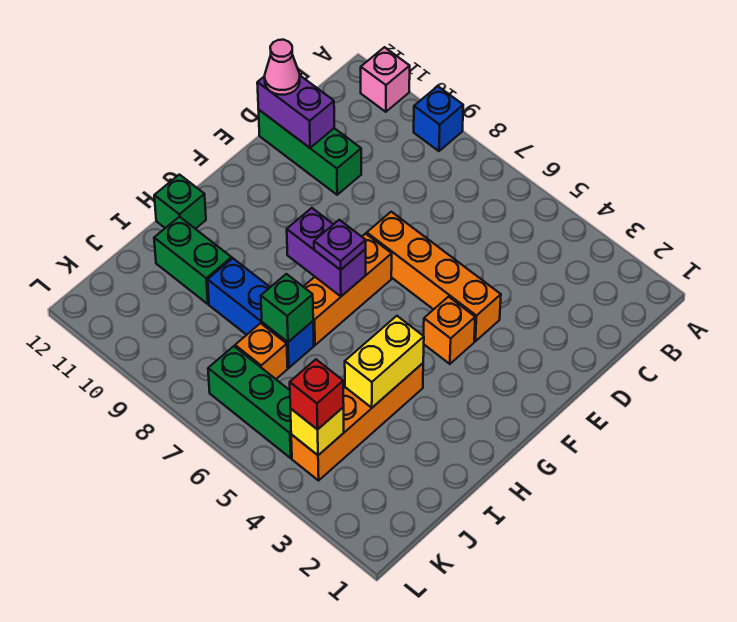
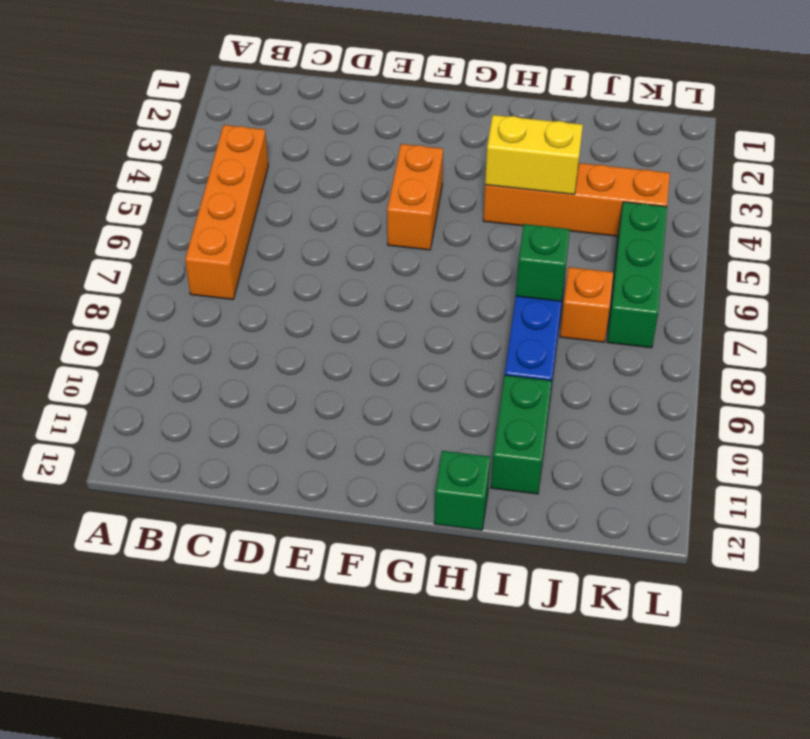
orange brick B4:B7 level 1 -> orange brick E4:E7 level 1
orange brick F4:F5 level 1 -> orange brick F4 level 1
none -> blue brick A9 level 1
none -> pink brick A11 level 1
none -> green brick D10:D12 level 1

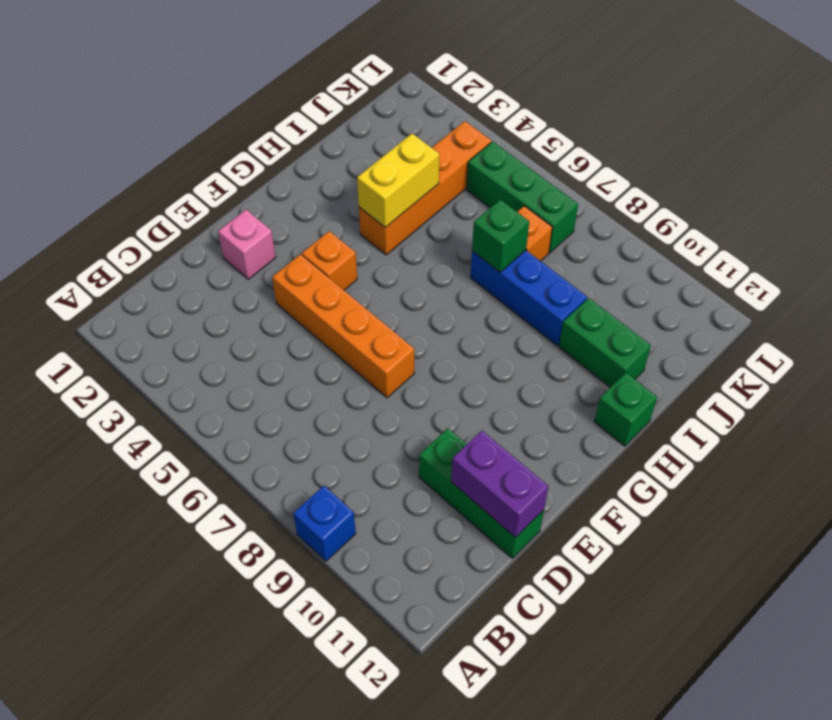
pink brick E2 level 1 -> pink brick A11 level 1
none -> orange brick F7:H7 level 1
none -> purple brick G7:G8 level 2
none -> yellow brick K4 level 2

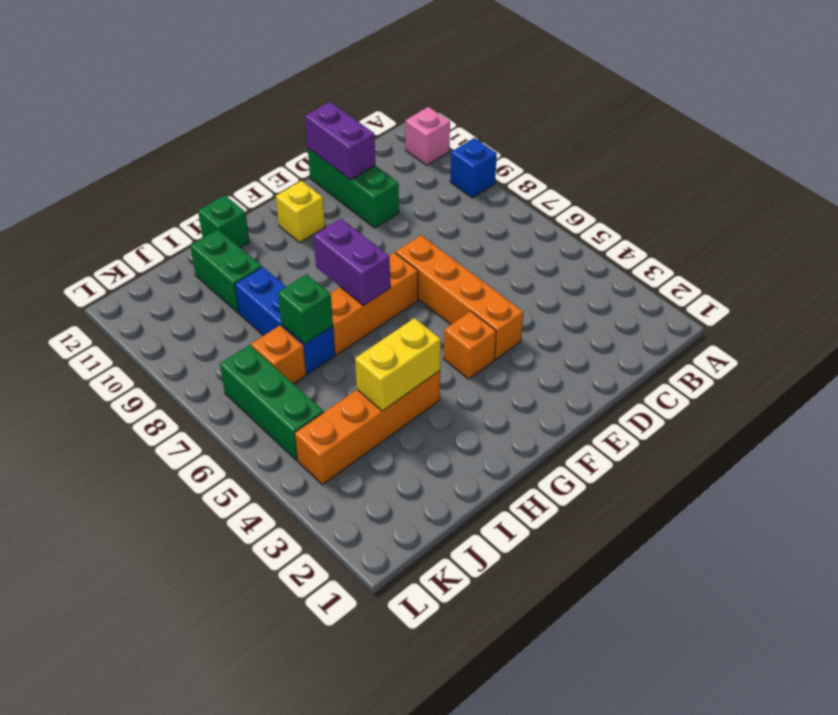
yellow brick F11 level 1 -> yellow brick K4 level 2
none -> pink cone D12 level 3
none -> purple plate G7 level 3
none -> red brick K4 level 3

